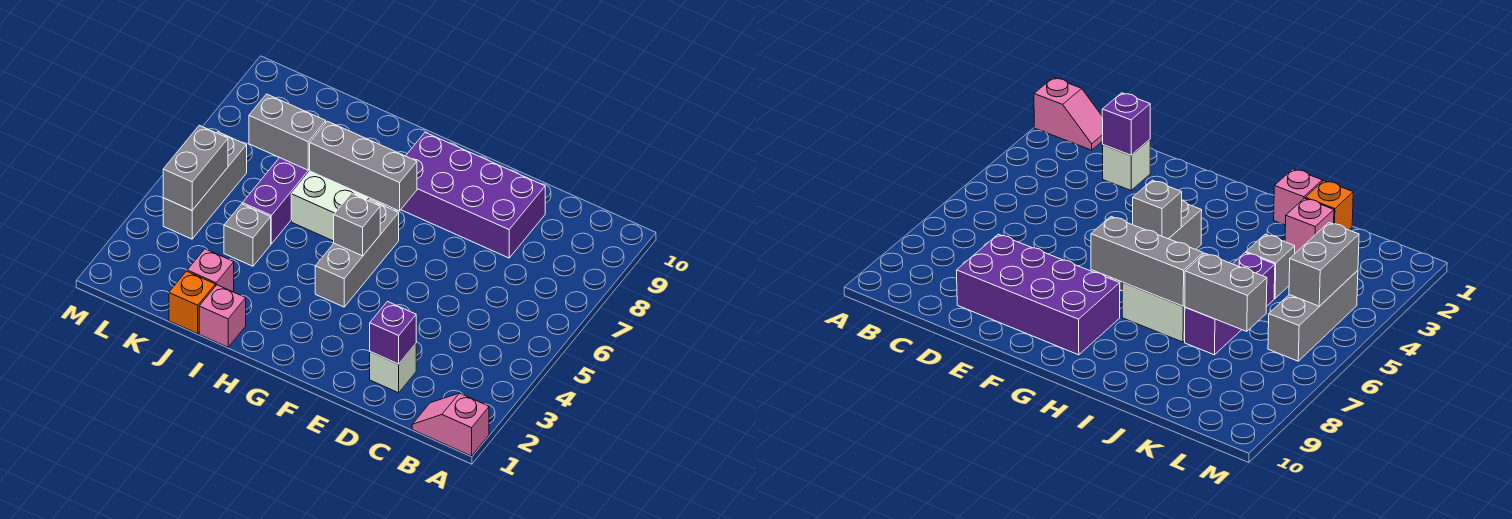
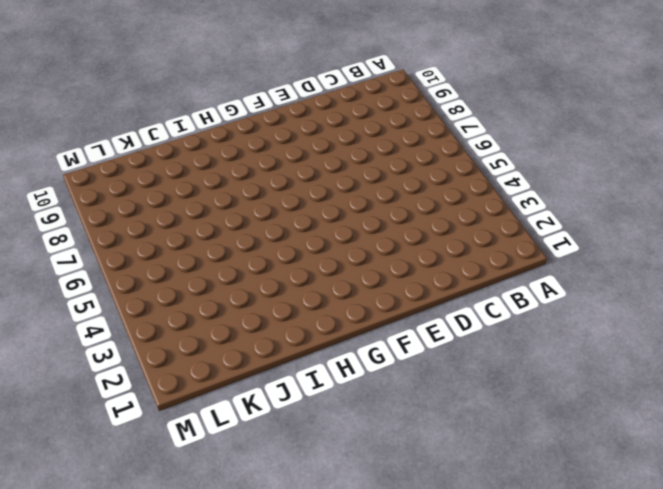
none -> pink slope A1:B1 level 1 top A
none -> white brick D2 level 1
none -> purple brick D8:G9 level 1

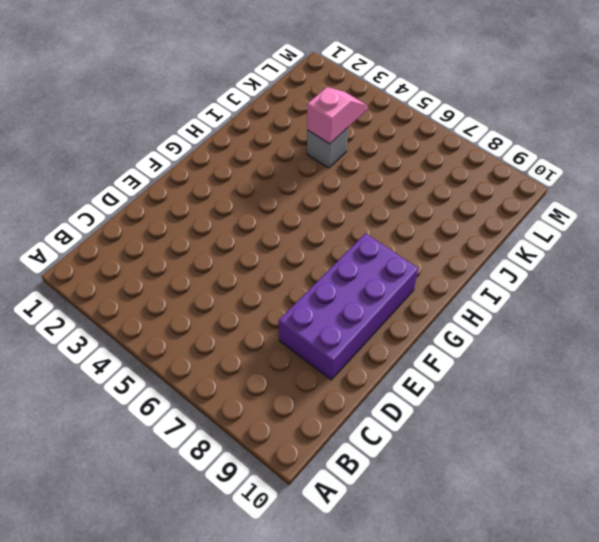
pink slope J4:K4 level 2 top J -> pink slope A1:B1 level 1 top A
none -> white brick D2 level 1
none -> grey brick G4:G6 level 1
none -> white brick H6:I7 level 1

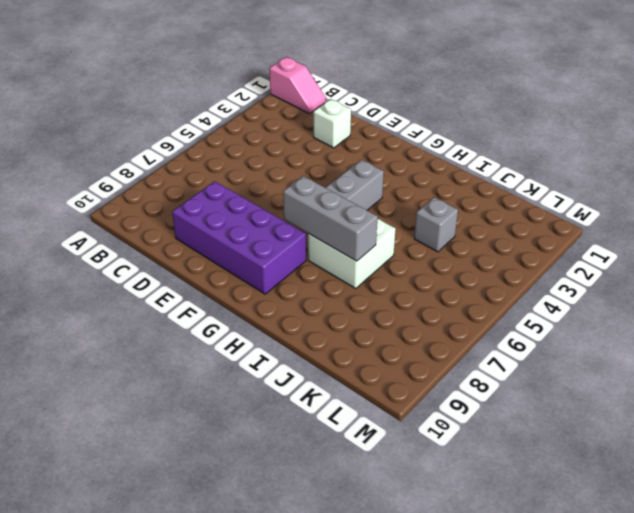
none -> pink brick I1 level 1
none -> orange brick J1 level 1
none -> pink brick J2 level 1

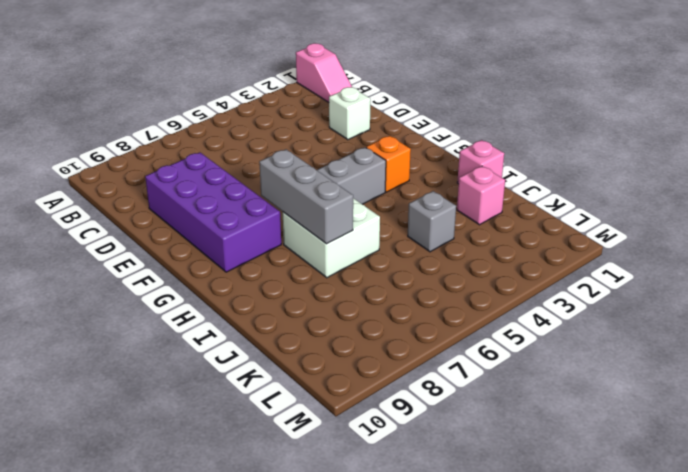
orange brick G3 level 1 -> orange brick J1 level 1
none -> purple brick J5:J7 level 1
none -> grey brick L4:L6 level 1
none -> purple brick D2 level 2

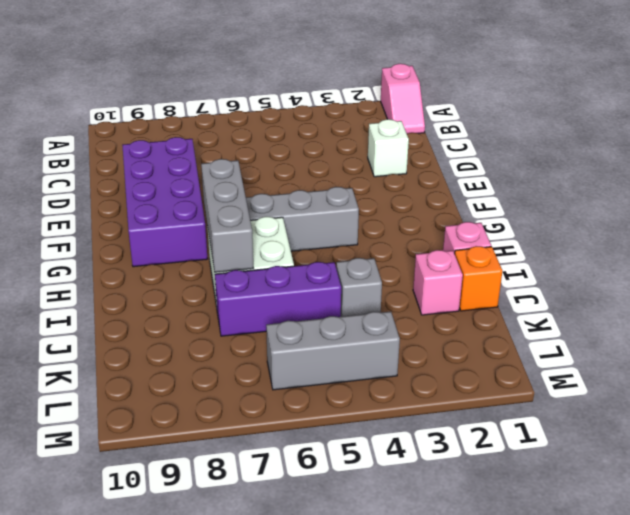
none -> purple brick D2 level 2
none -> grey brick G5 level 2
none -> grey brick J7:K7 level 2

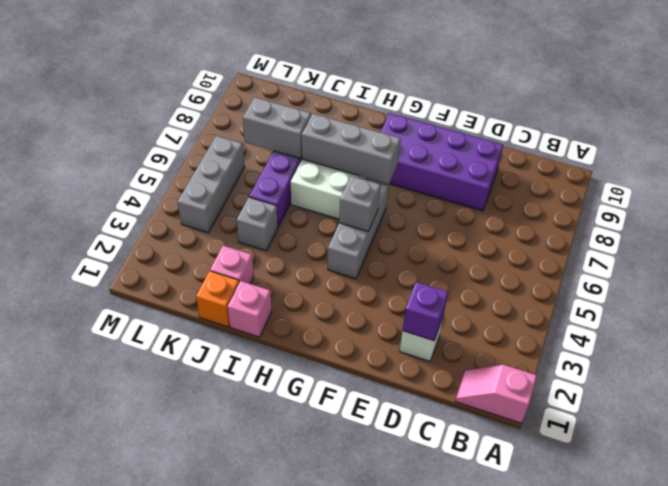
none -> grey brick L4:L5 level 2

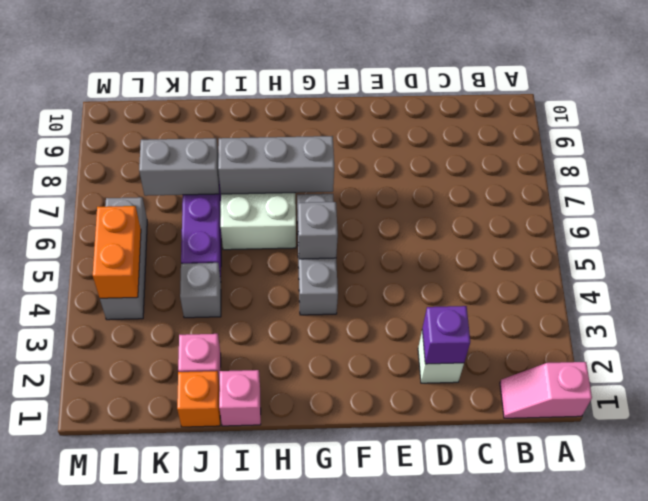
orange brick L4:L5 level 2 -> grey brick L4:L5 level 2
none -> purple brick D8:G9 level 1

